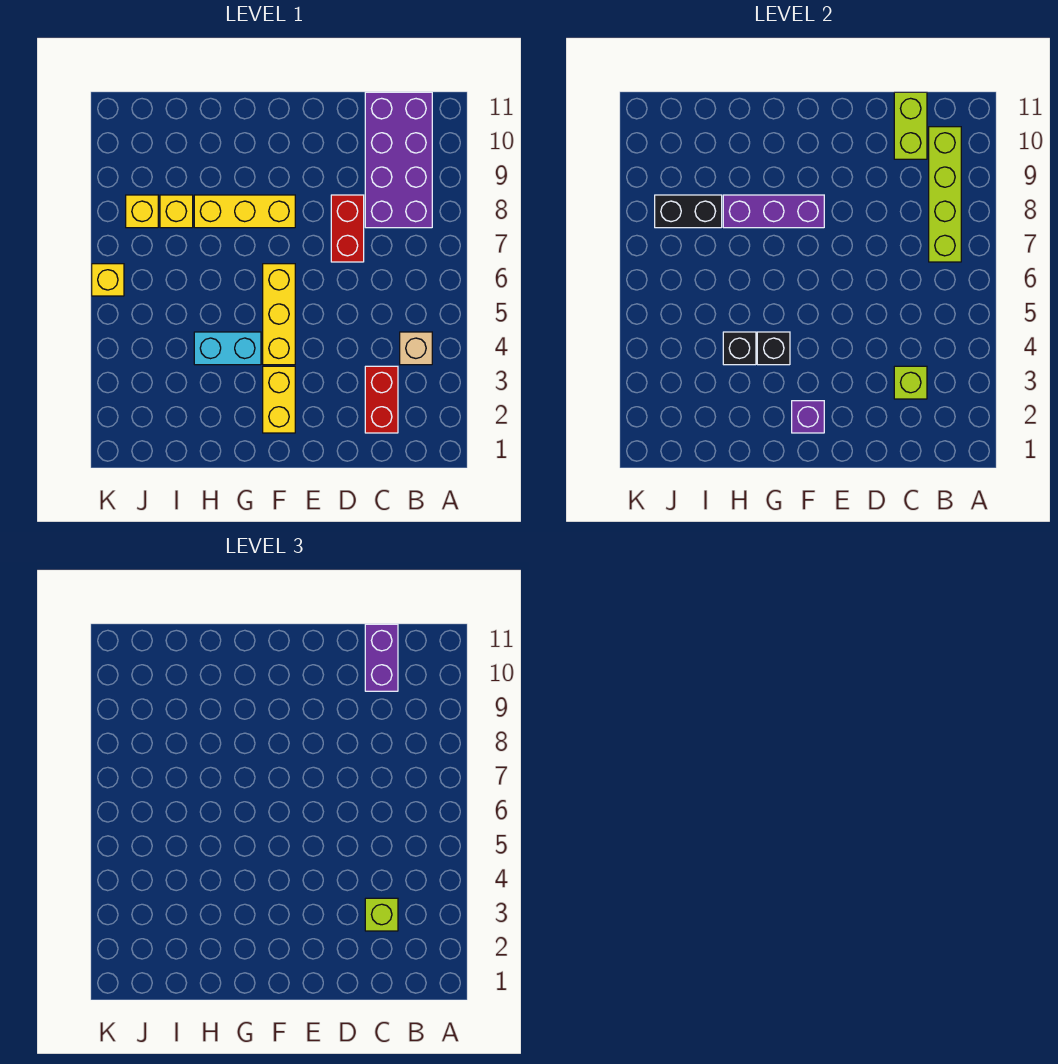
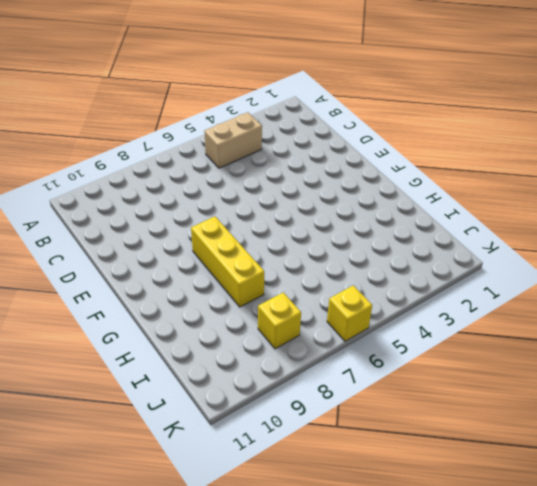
tan brick B4:B5 level 1 -> tan brick B4 level 1
none -> purple brick B8:C11 level 1
none -> red brick C2:C3 level 1
none -> red brick D7:D8 level 1

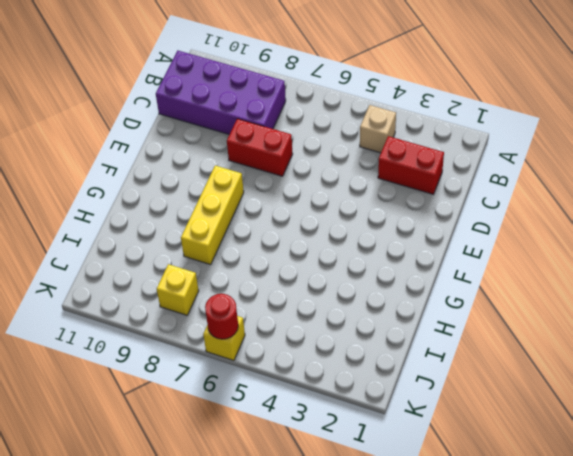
red round brick K6 level 2 -> none
none -> yellow brick F2:F3 level 1
none -> yellow brick F4:F6 level 1
none -> cyan brick G4:H4 level 1

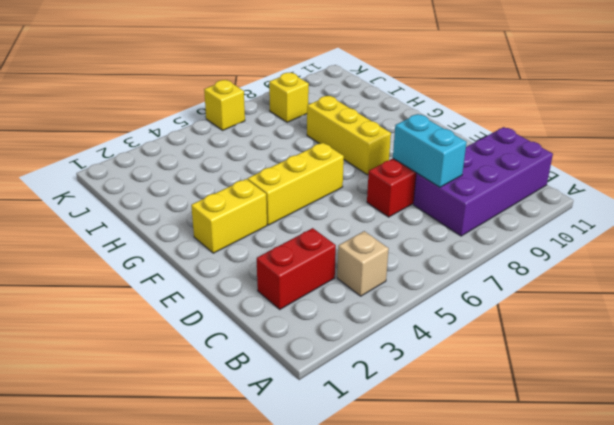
cyan brick C8:D8 level 2 -> cyan brick G4:H4 level 1
none -> yellow brick I8 level 1
none -> lime brick B7:B10 level 2
none -> lime brick C3 level 2

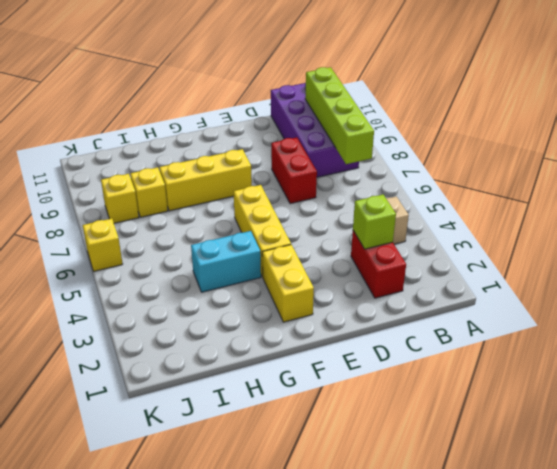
none -> lime brick C10:C11 level 2
none -> purple brick F2 level 2
none -> purple brick F8:H8 level 2

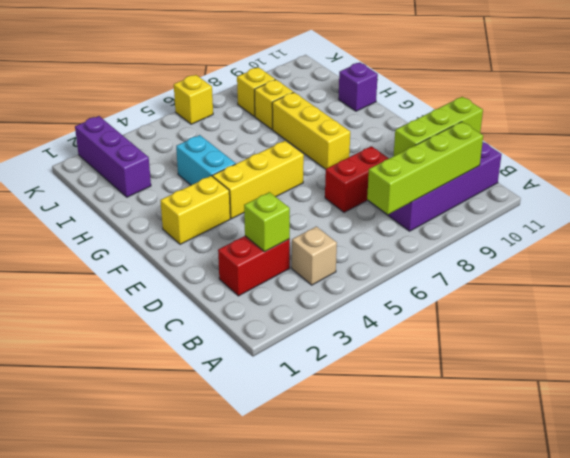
lime brick C9:C11 level 2 -> lime brick C10:C11 level 2
purple brick H11 level 1 -> purple brick F2 level 2
purple brick I2:K2 level 1 -> purple brick F8:H8 level 2
none -> black brick G4 level 2
none -> black brick H4 level 2
none -> black brick I8:J8 level 2

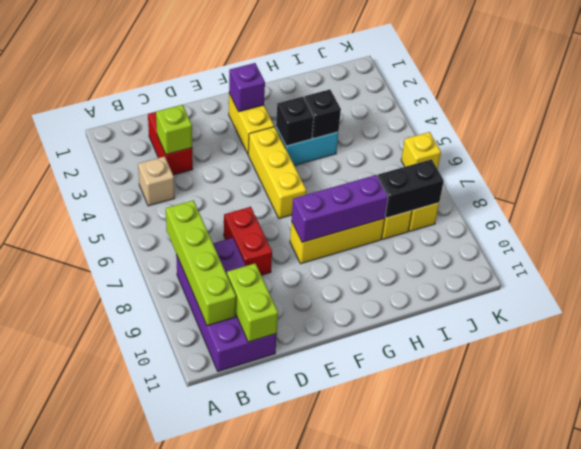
none -> lime brick C3 level 3
none -> purple brick C10:C11 level 3

